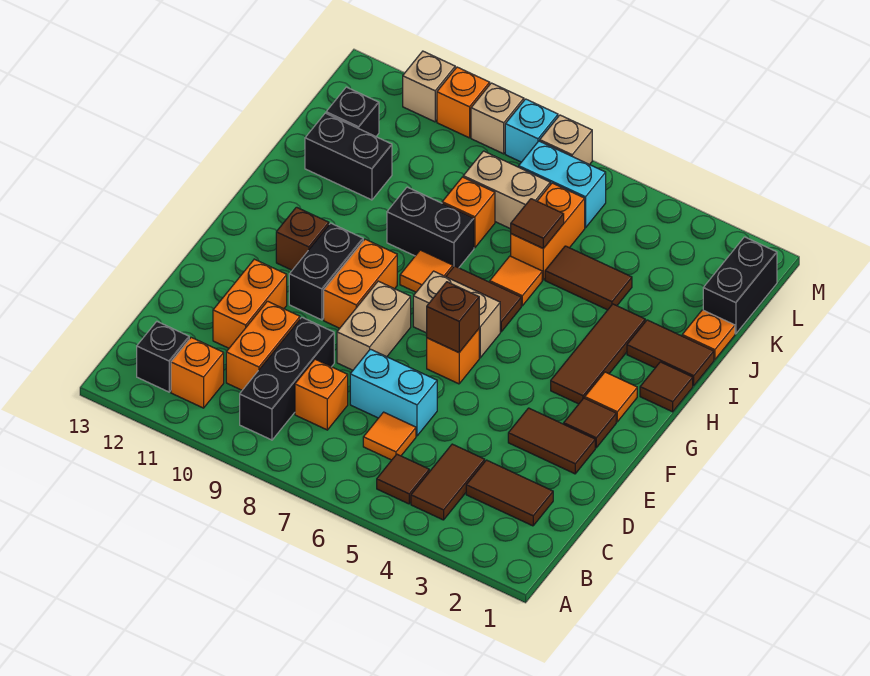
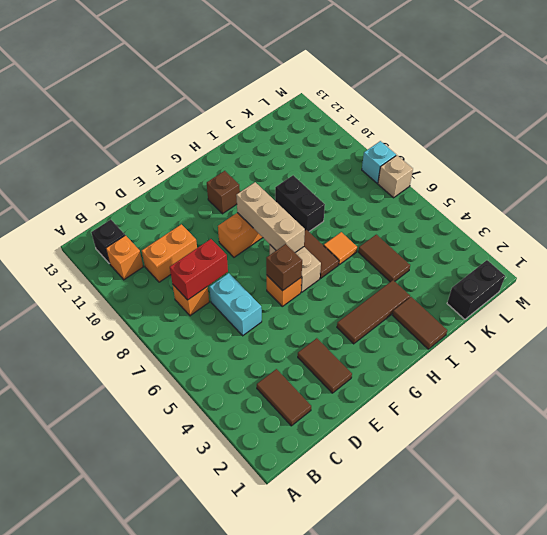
red brick C8:D8 level 2 -> none
tan brick G7:G9 level 2 -> none
none -> brown tile B4:C4 level 1
none -> brown tile B5 level 1
none -> black brick B9:D9 level 1
none -> orange tile C6 level 1

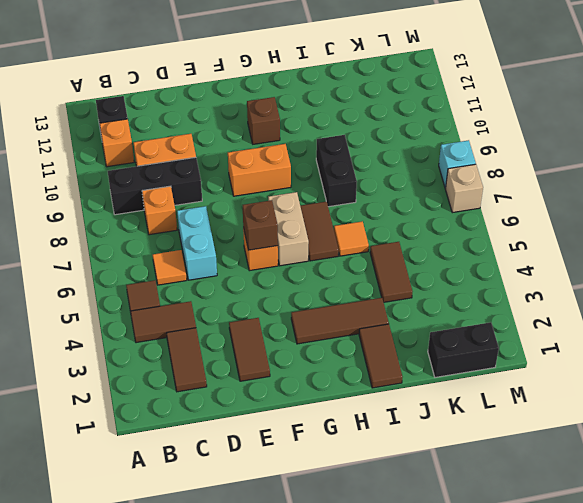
none -> orange brick D11:E11 level 1
none -> tan brick E8:F8 level 1
none -> brown tile F2 level 1
none -> black brick F10:G10 level 1

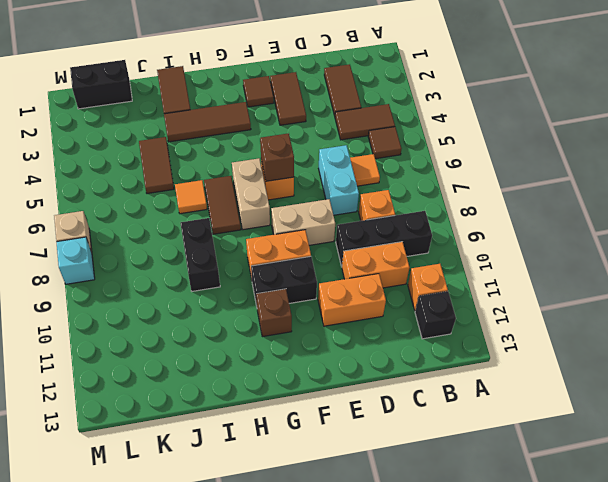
none -> orange tile G2 level 1
none -> brown tile H1 level 1
none -> orange tile H8 level 1
none -> orange plate J1 level 1

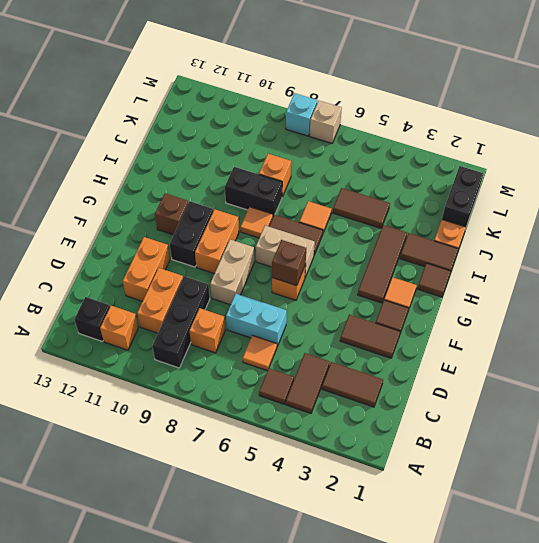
none -> orange brick J6:K6 level 1
none -> black brick J11:J12 level 1
none -> tan brick K7:K8 level 1
none -> black brick K12 level 1

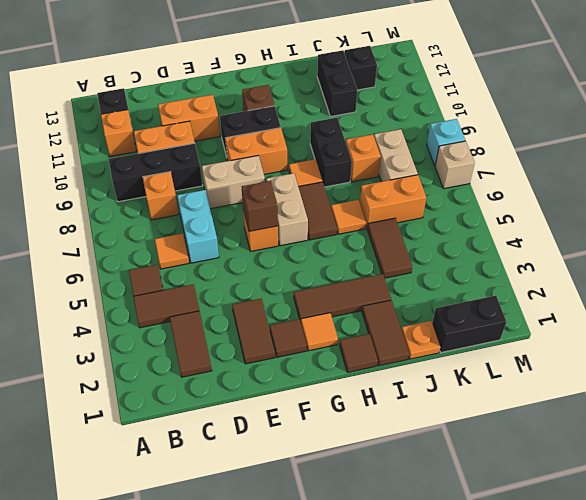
none -> cyan brick L6:L7 level 1
none -> tan brick M9 level 1
none -> orange brick M10 level 1
none -> tan brick M11 level 1

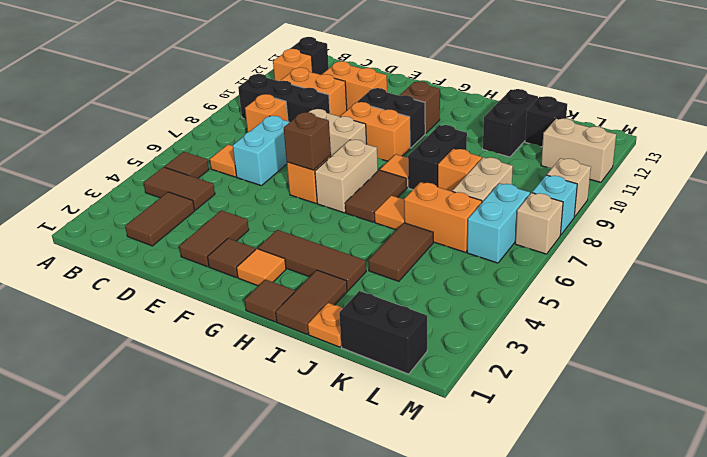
tan brick L11:M11 level 1 -> tan brick M11 level 1
none -> orange brick M10 level 1
none -> brown tile J6 level 2

